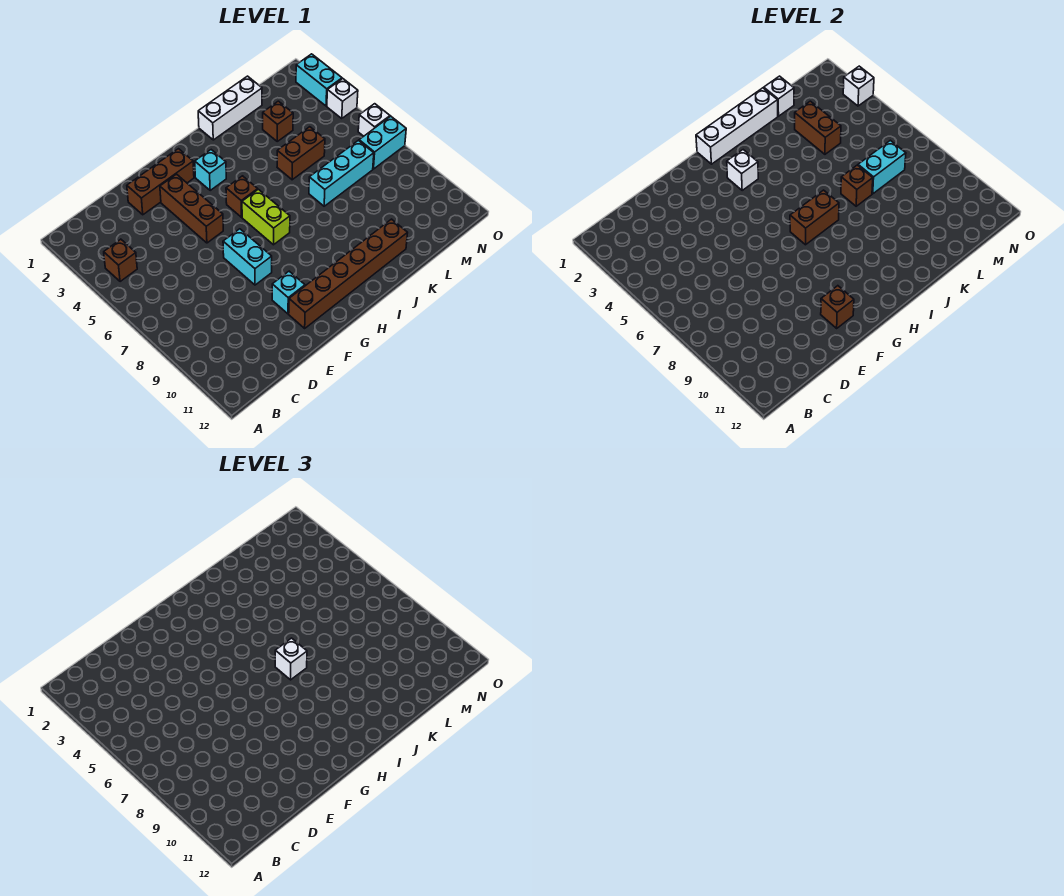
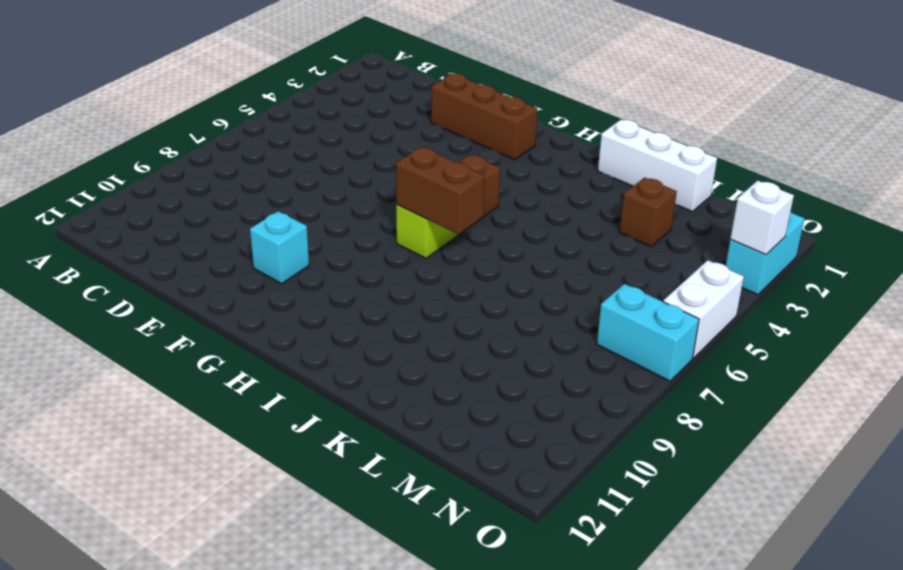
white brick O5:O6 level 1 -> white brick O6 level 1
none -> brown brick B4 level 1
none -> brown brick F3:F5 level 1
none -> cyan brick F7:F8 level 1

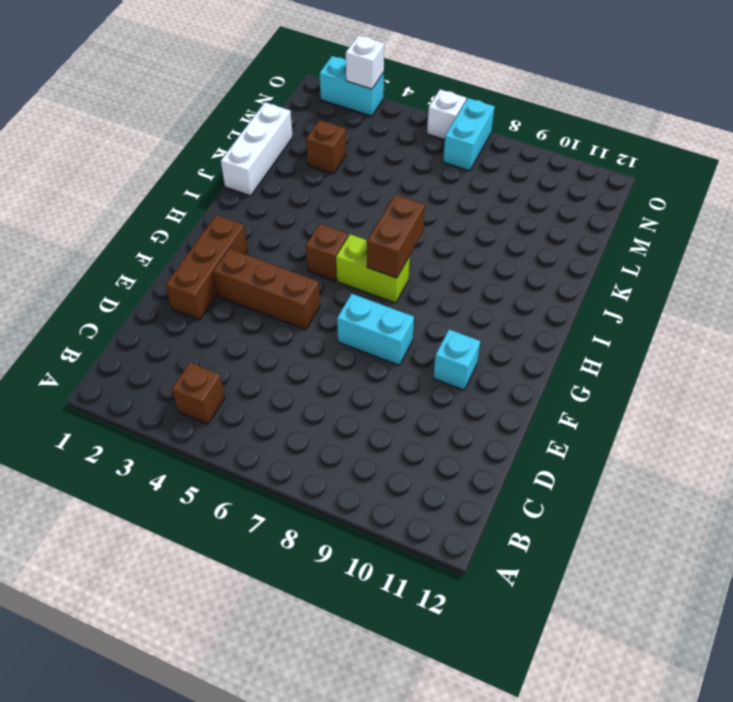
none -> brown brick F11:K11 level 1
none -> cyan brick H3 level 1
none -> brown brick K5:L5 level 1

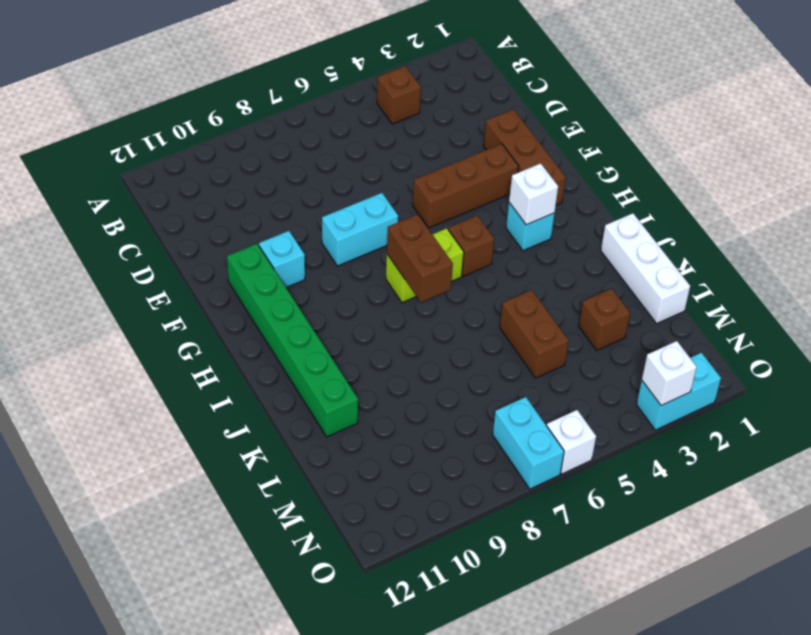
green brick F11:K11 level 1 -> brown brick F11:K11 level 1
none -> cyan brick K7:M7 level 1
none -> white brick O4 level 1
none -> brown brick F11 level 2

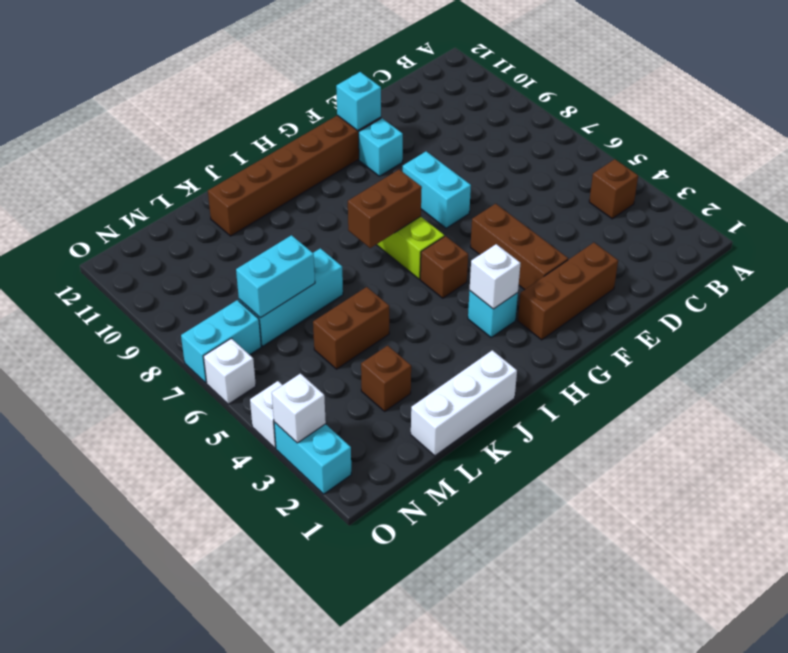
cyan brick F11 level 2 -> brown brick F11 level 2
none -> white brick H1:K1 level 2
none -> brown brick K7 level 2
none -> white brick L1 level 2

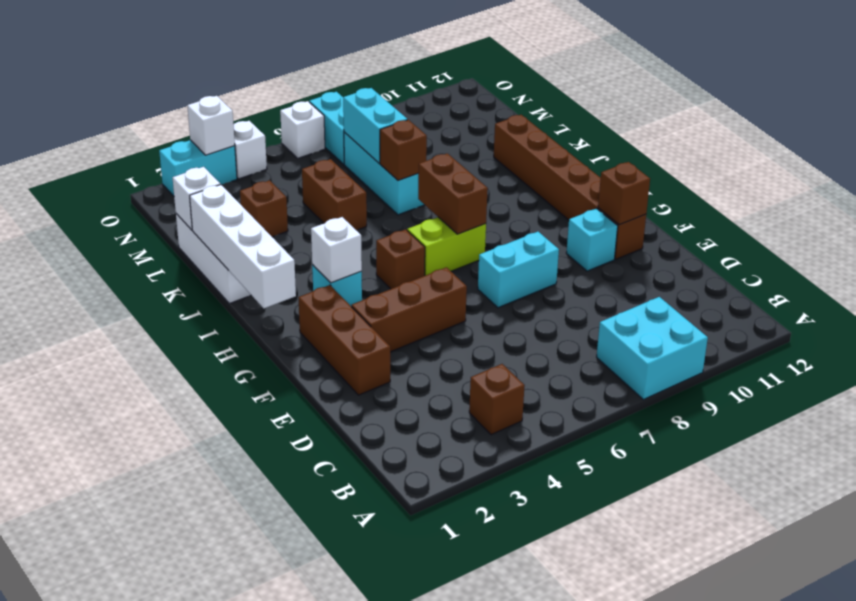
cyan brick A8:B9 level 1 -> none
none -> brown brick L3:L4 level 2
none -> white brick I7 level 3

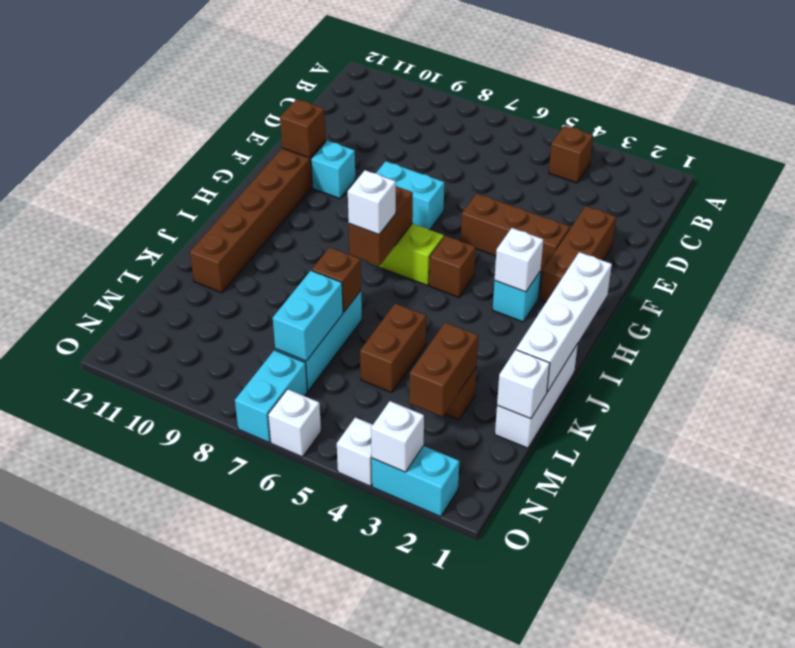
brown brick L3:M3 level 2 -> brown brick L3:L4 level 2

